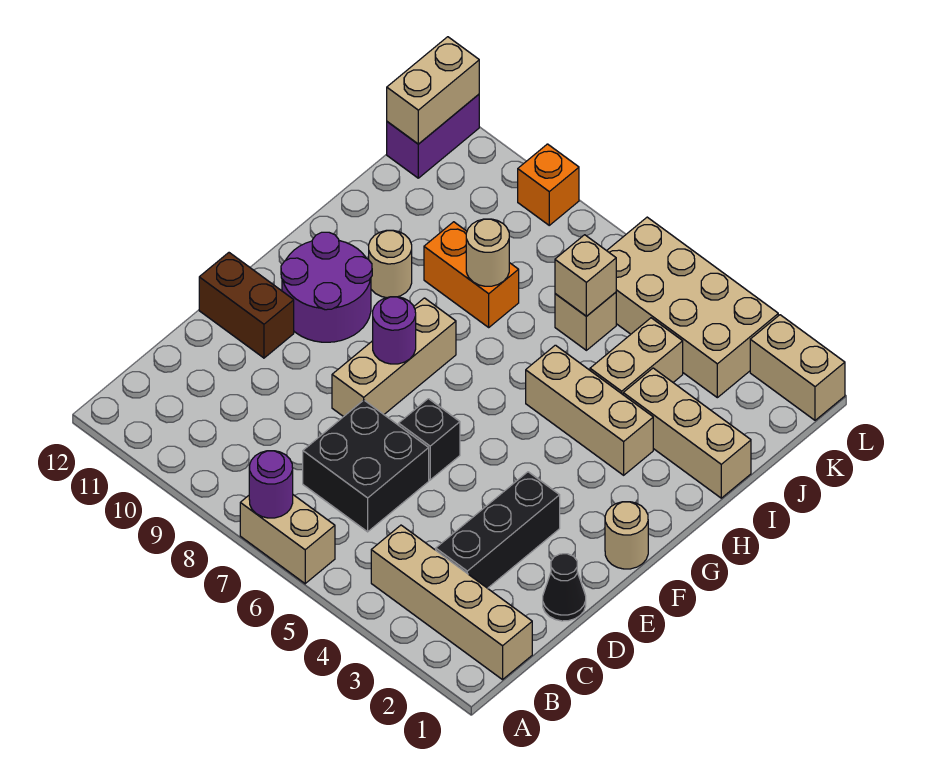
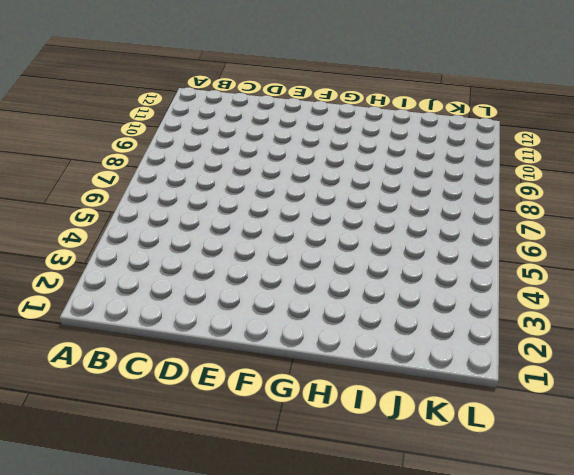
none -> tan brick A6:A7 level 1
none -> tan brick B1:B4 level 1
none -> black brick C3:E3 level 1

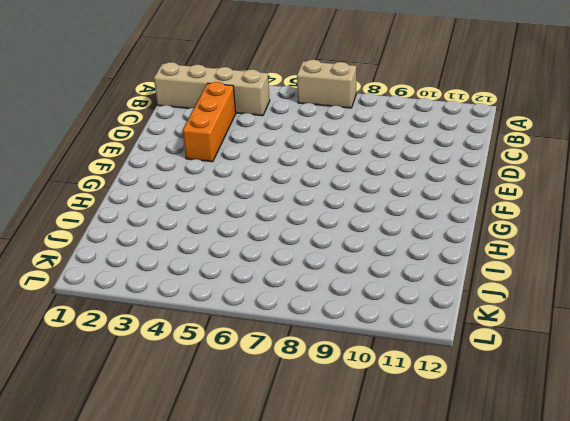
orange brick C3:E3 level 1 -> black brick C3:E3 level 1
none -> black brick C6:D7 level 1
none -> black cone D1 level 1
none -> black brick E6 level 1

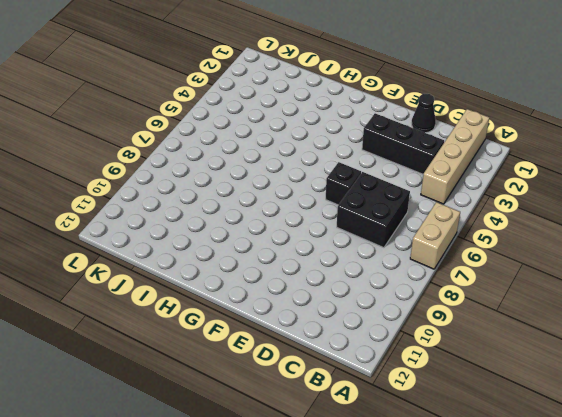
none -> tan brick E8:G8 level 1
none -> brown brick E11:E12 level 1
none -> tan round brick F1 level 1

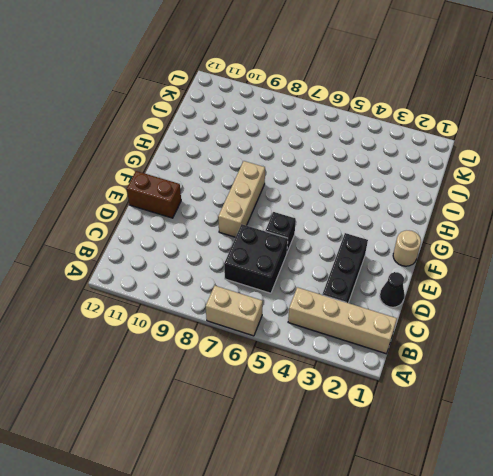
none -> purple round brick F10:G11 level 1
none -> tan brick H3:H5 level 1
none -> tan round brick H10 level 1

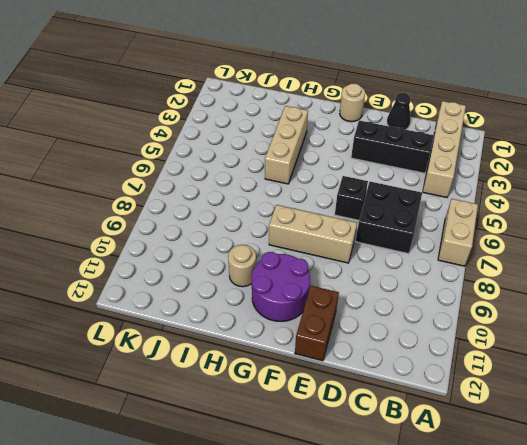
none -> tan brick I1:I3 level 1
none -> tan brick I4:J4 level 1
none -> orange brick I8:I9 level 1

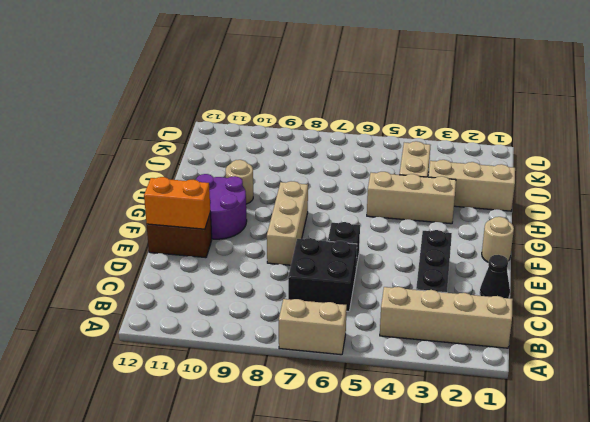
orange brick E11:E12 level 2 -> orange brick I8:I9 level 1
none -> tan brick J6 level 1
none -> tan brick K3:L6 level 1
none -> purple brick K12:L12 level 1

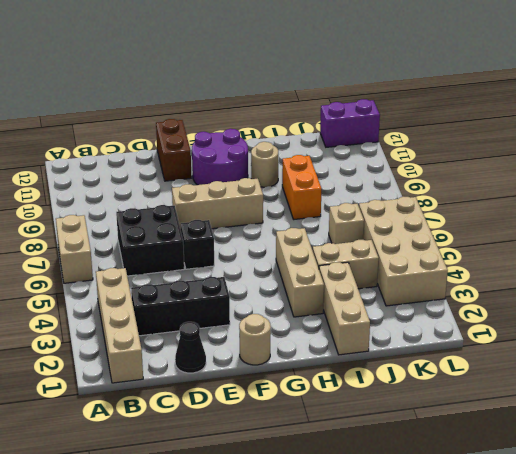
none -> tan brick L1:L2 level 1
none -> orange brick L9 level 1
none -> purple round brick A7 level 2

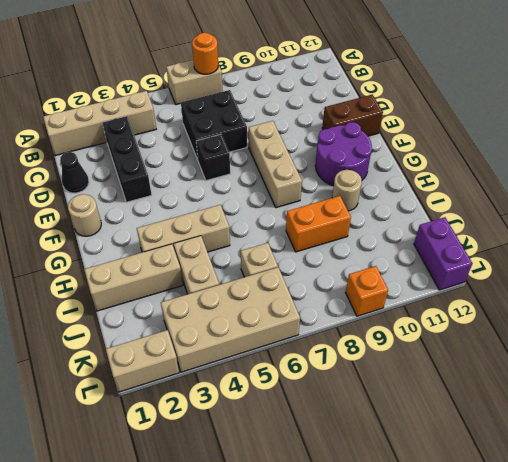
orange round brick A7 level 2 -> purple round brick A7 level 2
none -> purple round brick F8 level 2
none -> tan round brick I8 level 2
none -> tan brick J6 level 2

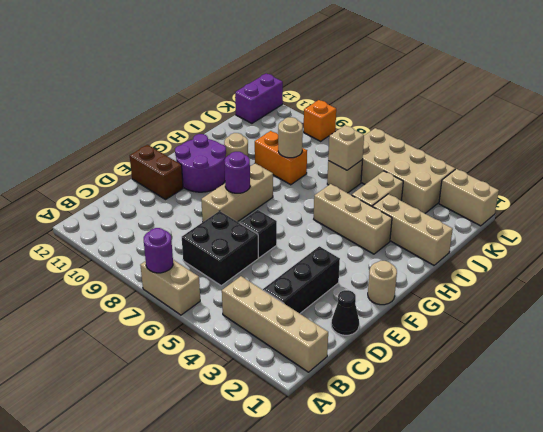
none -> tan brick K12:L12 level 2

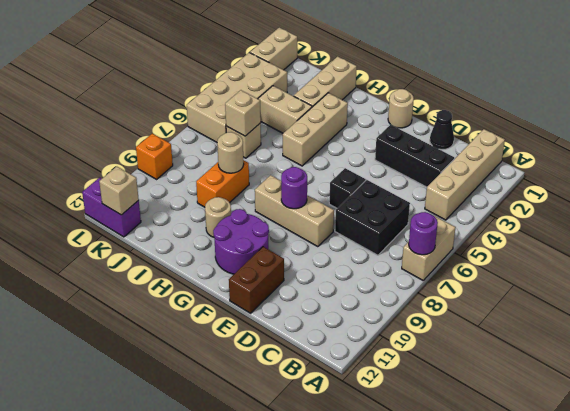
tan brick K12 level 2 -> tan brick K12:L12 level 2

